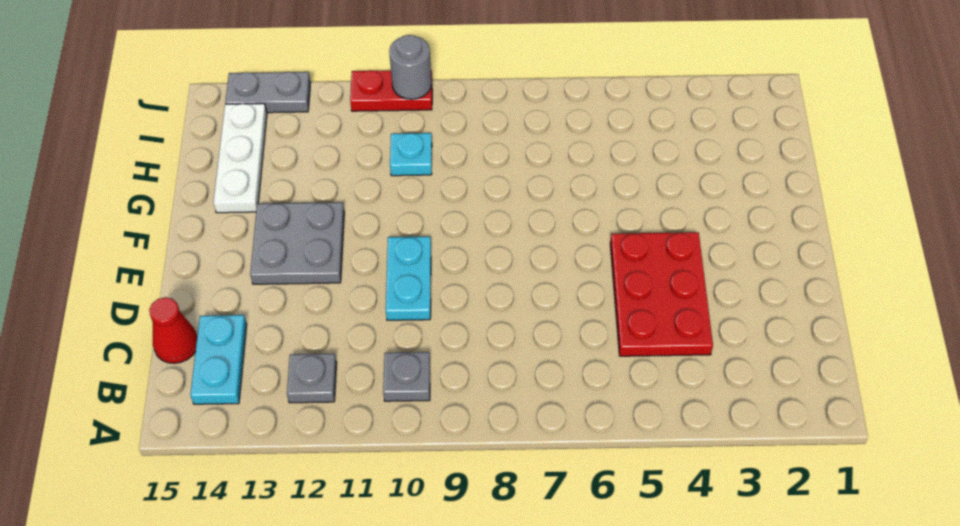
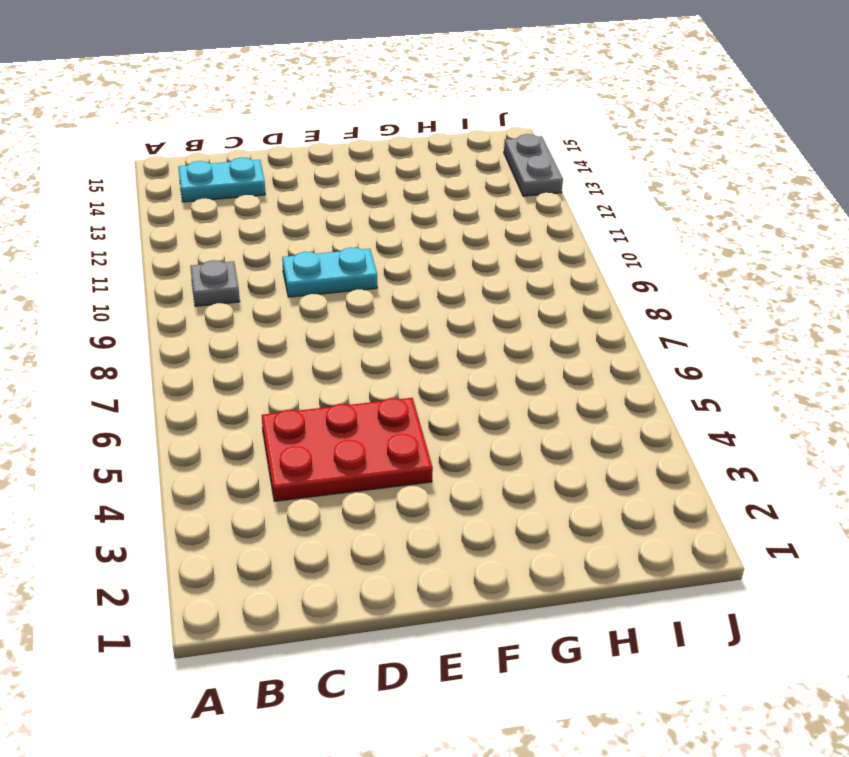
none -> grey plate B12 level 1
none -> red cone C15 level 1
none -> grey plate E12:F13 level 1

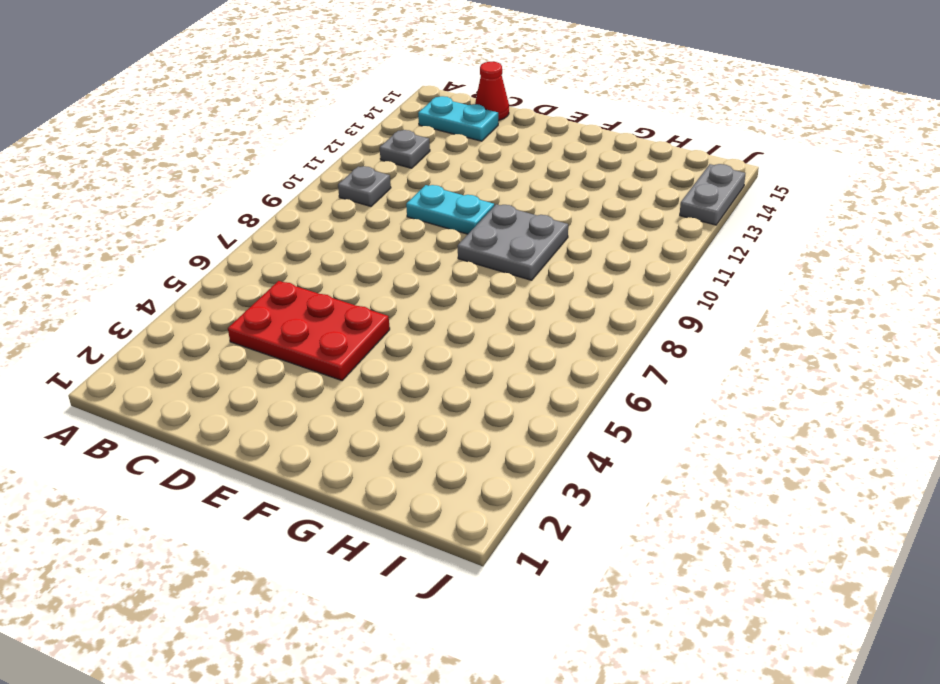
grey plate F9:G10 level 1 -> grey plate E12:F13 level 1
none -> white plate G14:I14 level 1
none -> cyan plate H10 level 1
none -> red plate J10:J11 level 1

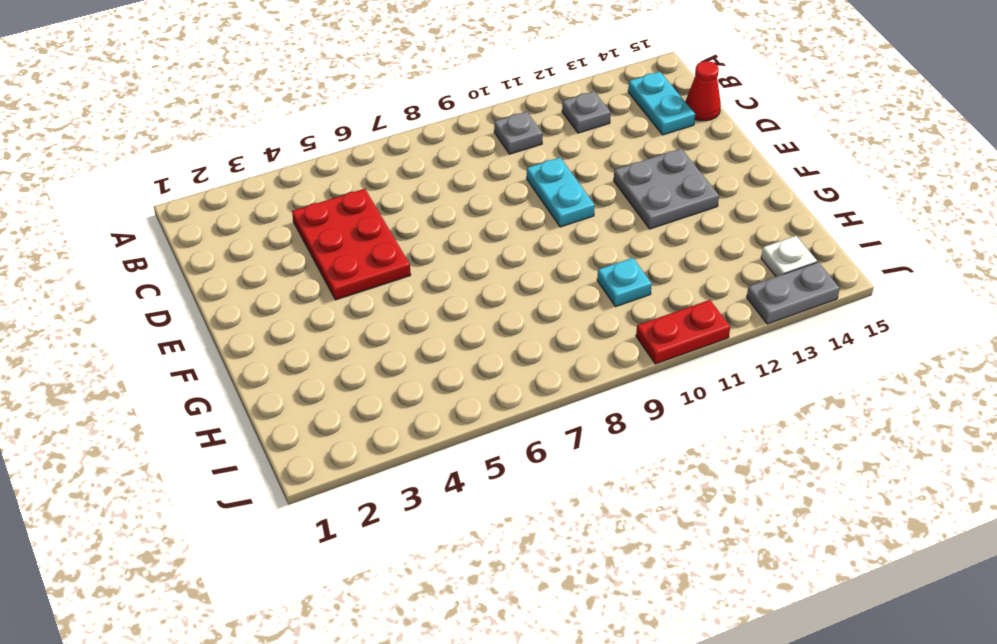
white plate I14 level 1 -> white plate G14:I14 level 1
none -> grey round brick J10 level 2

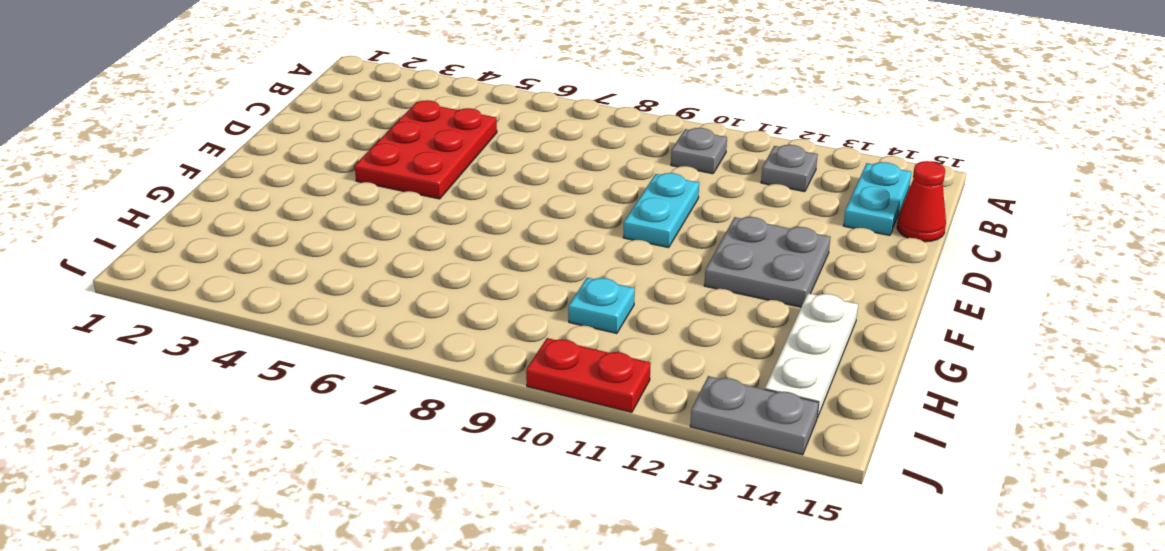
none -> grey round brick J10 level 2

